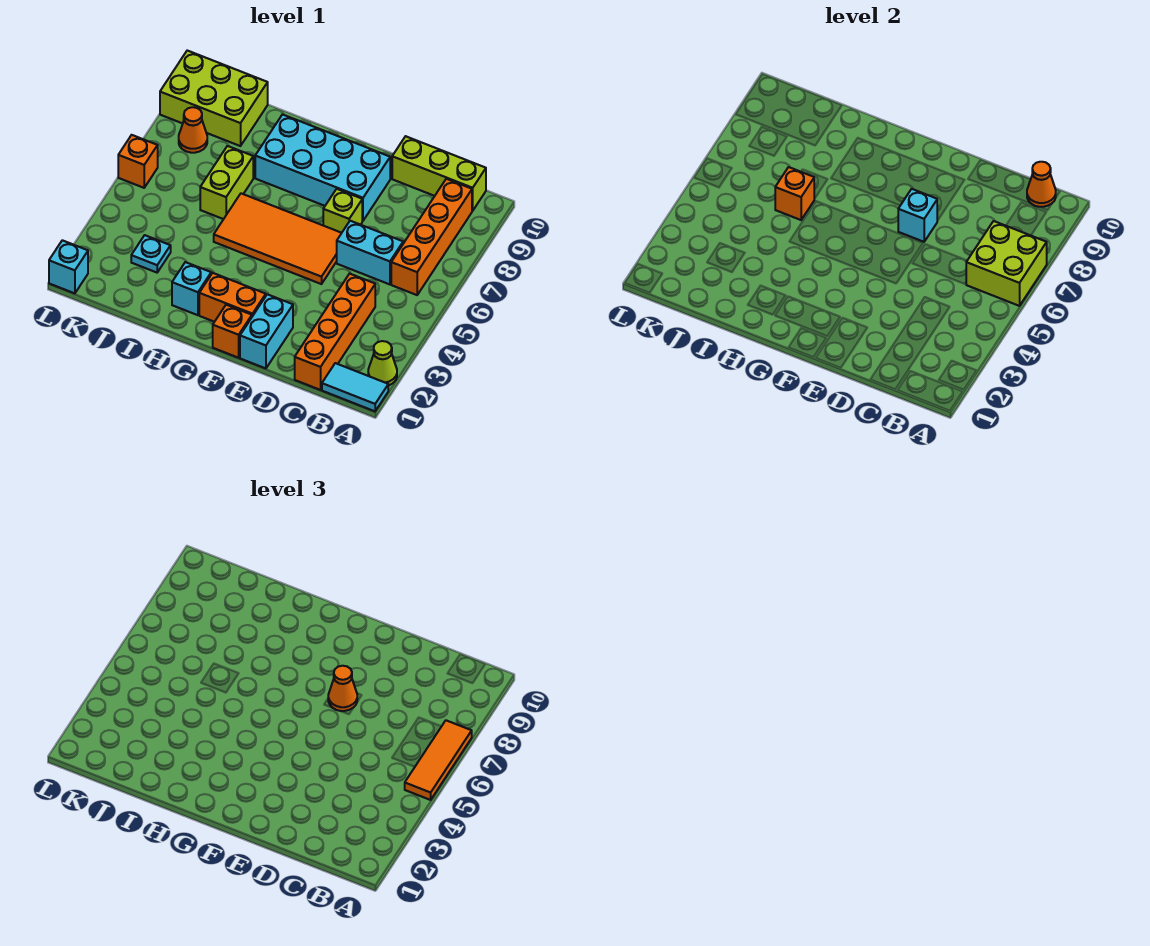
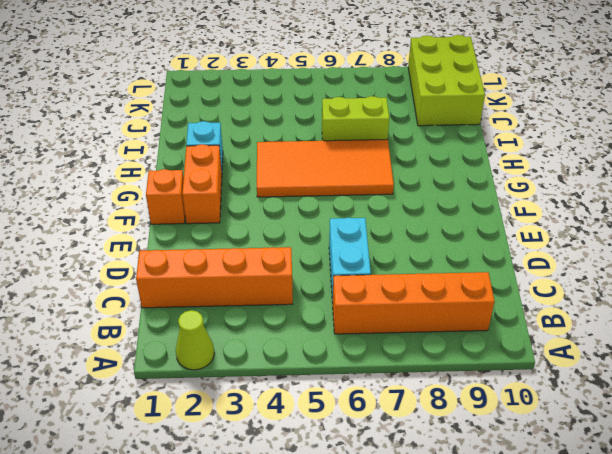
orange tile G4:H7 level 1 -> orange tile E5:H6 level 1
none -> cyan tile A1:B1 level 1
none -> lime brick B10:D10 level 1
none -> cyan brick E1:E2 level 1

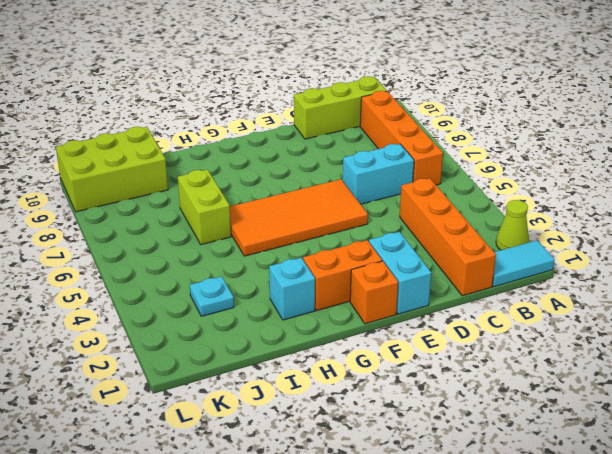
none -> lime brick E7 level 1
none -> cyan brick E8:H9 level 1
none -> orange cone K8 level 1

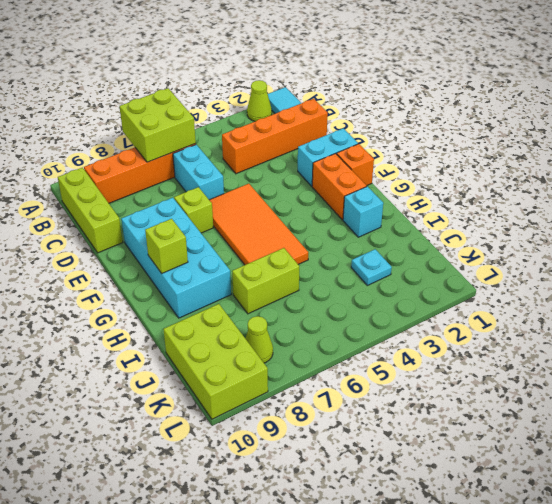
lime brick G9 level 2 -> none
lime cone K8 level 1 -> orange cone K8 level 1
none -> cyan brick L1 level 1
none -> orange brick L6 level 1
none -> orange cone B10 level 2

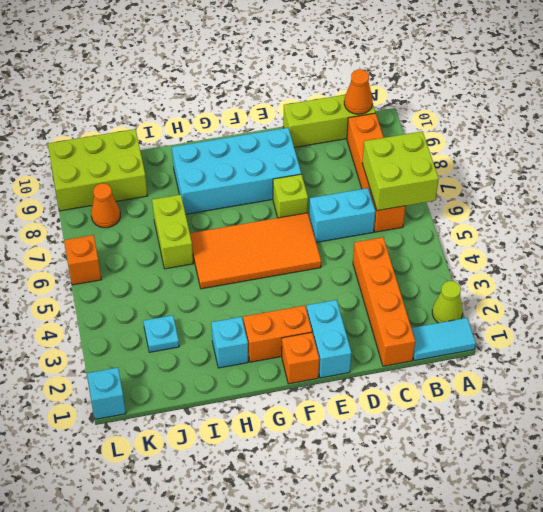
none -> cyan brick E7 level 2
none -> orange brick I6 level 2
none -> orange tile A5:A7 level 3

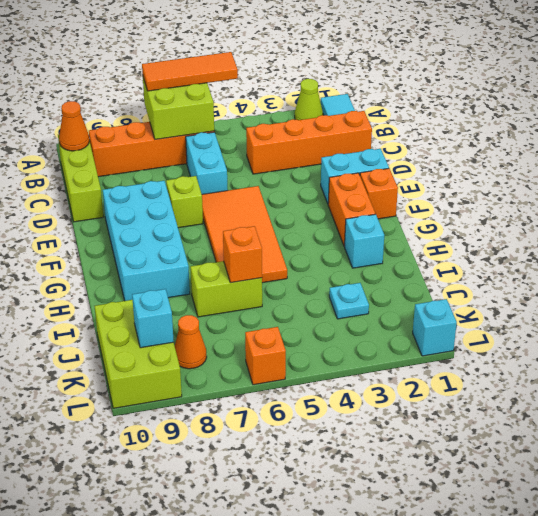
cyan brick K9 level 2 -> cyan brick E7 level 2
none -> orange cone E7 level 3

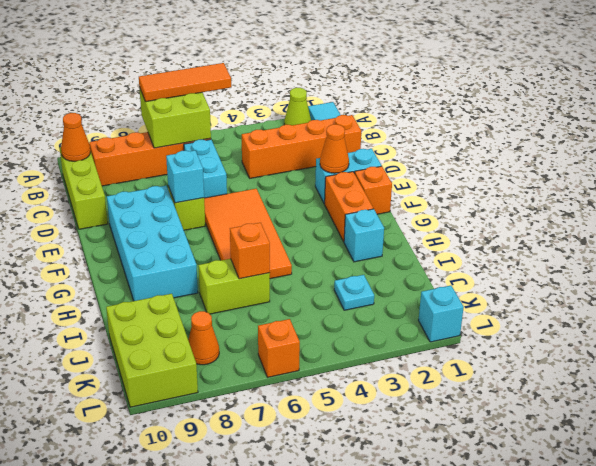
orange cone E2 level 2 -> orange cone E7 level 3

